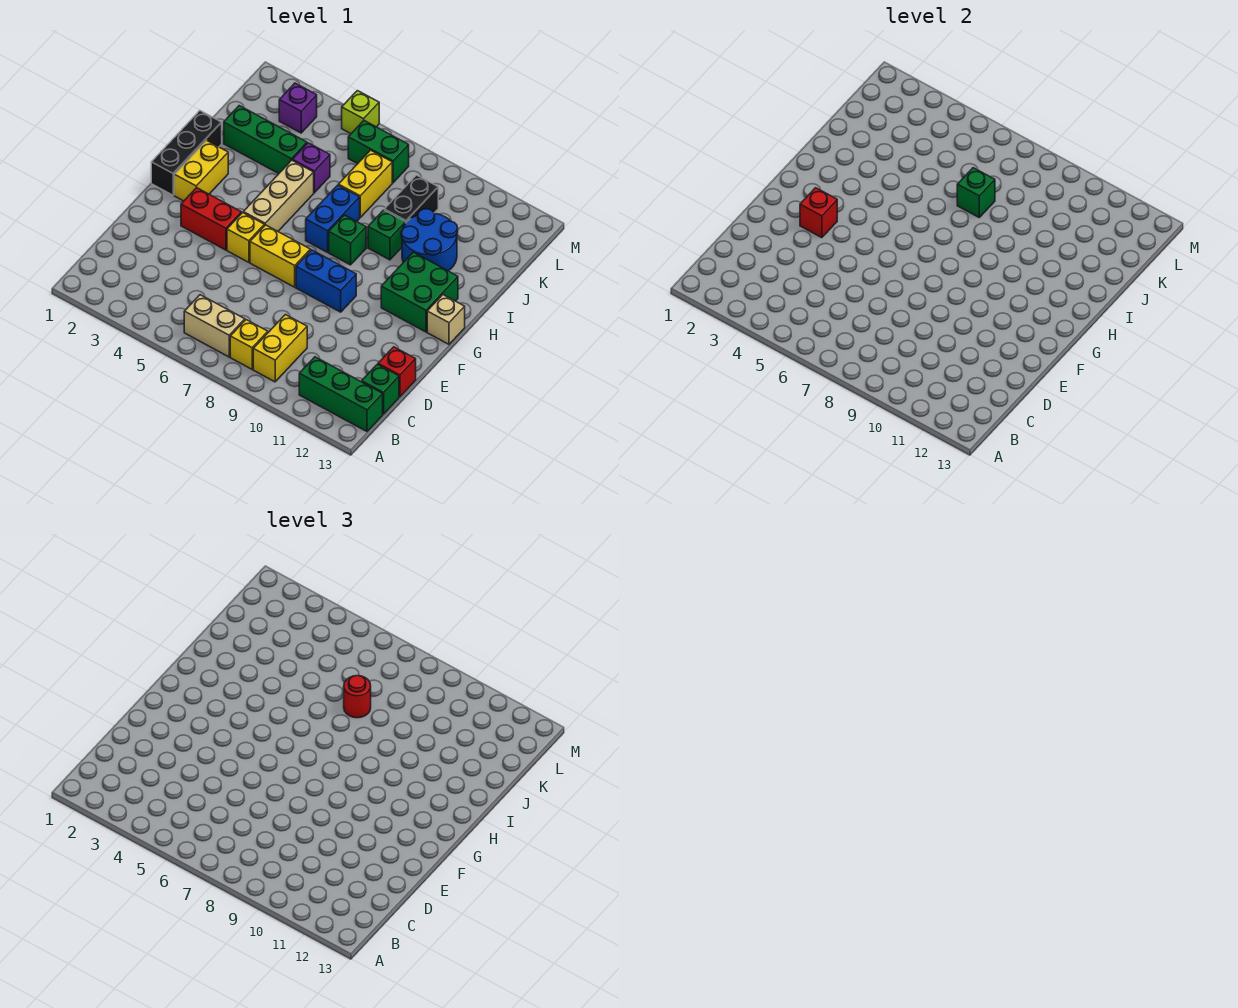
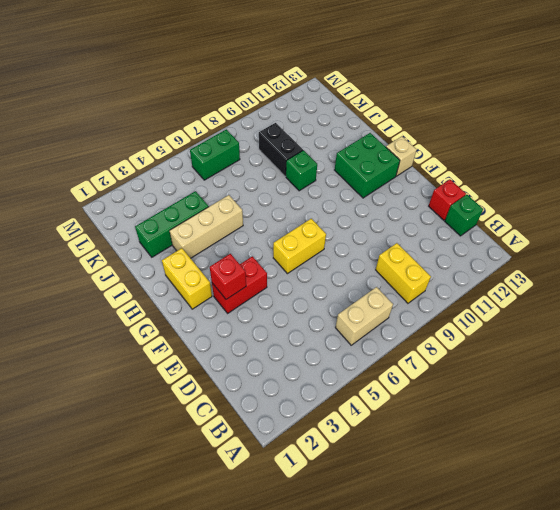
tan brick I3:I5 level 1 -> tan brick G5:I5 level 1
none -> yellow brick B8 level 1
none -> green brick B11:B13 level 1
none -> yellow brick F5 level 1

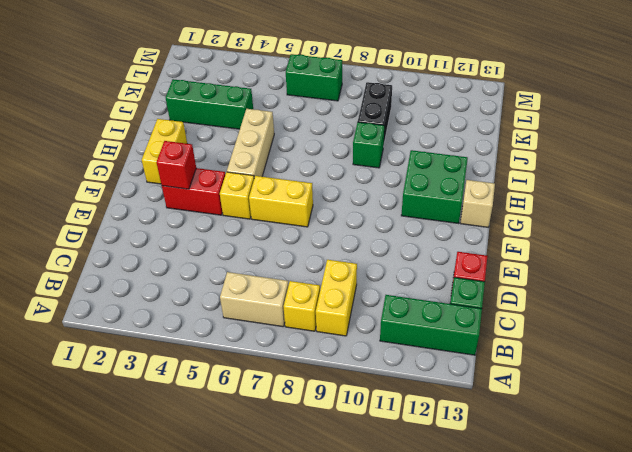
none -> blue brick F8:F9 level 1
none -> black brick G1:I1 level 1
none -> blue brick H7:I7 level 1

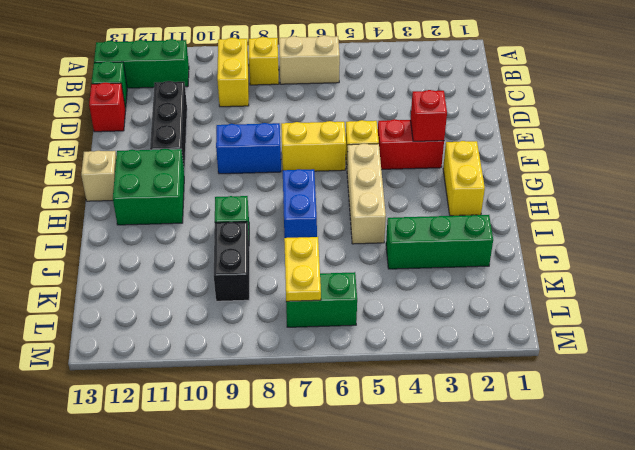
black brick D11:F11 level 1 -> black brick G1:I1 level 1
yellow plate K7:L7 level 2 -> none
none -> green brick H8 level 1
none -> blue round brick I10:J11 level 1
none -> purple brick J5 level 1

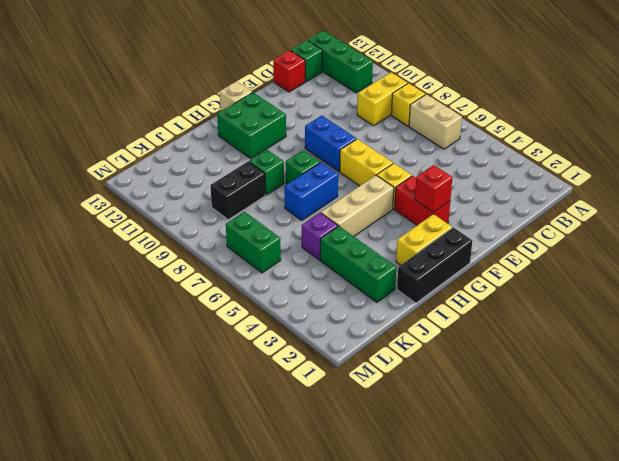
none -> blue round brick I10:J11 level 1
none -> yellow brick J7:K7 level 1
none -> purple brick L3 level 1

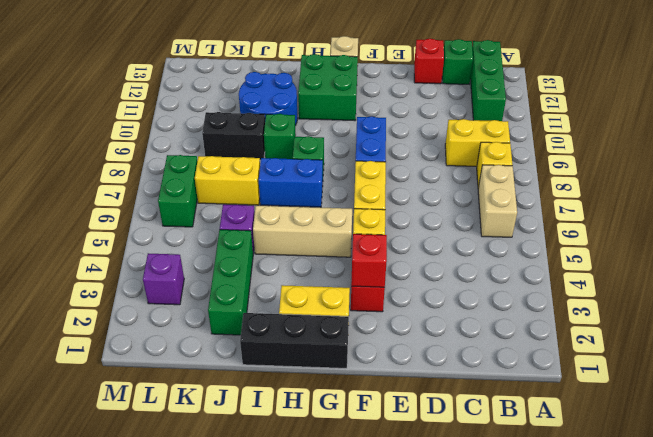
none -> lime brick M5 level 1
none -> green brick J7 level 2
none -> red round brick J7 level 3

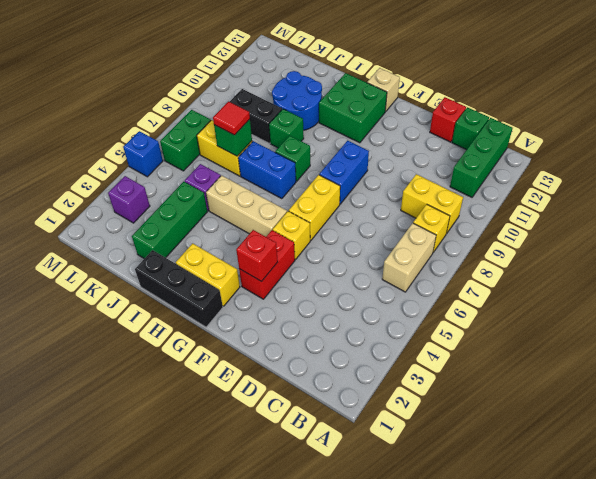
red tile J7 level 3 -> red round brick J7 level 3
blue brick M5 level 1 -> lime brick M5 level 1

